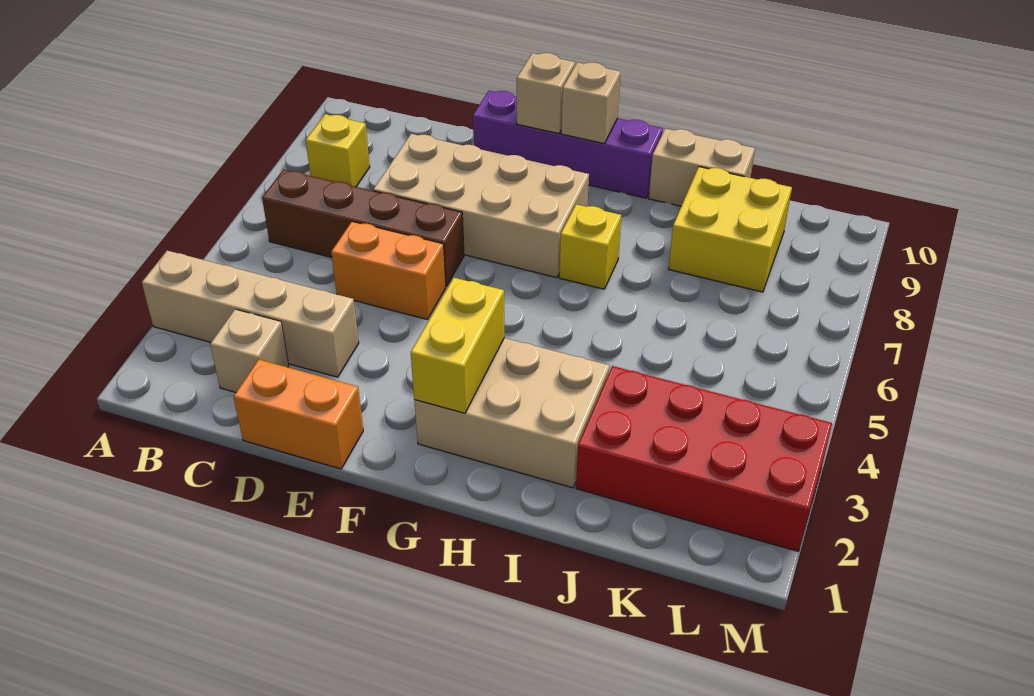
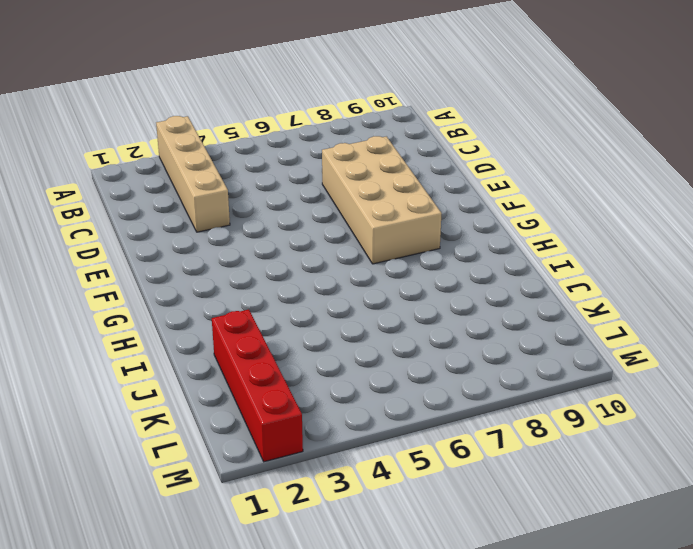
red brick J2:M2 level 1 -> red brick J2:M3 level 1
none -> brown brick B6:E6 level 1
none -> yellow brick B8 level 1
none -> tan brick C2 level 1

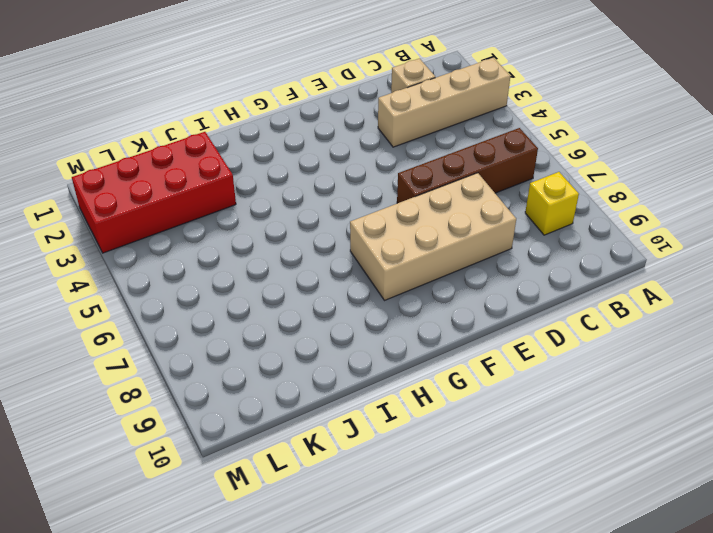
none -> orange brick D1:E1 level 1
none -> orange brick D5:E5 level 1
none -> purple brick E10:H10 level 1

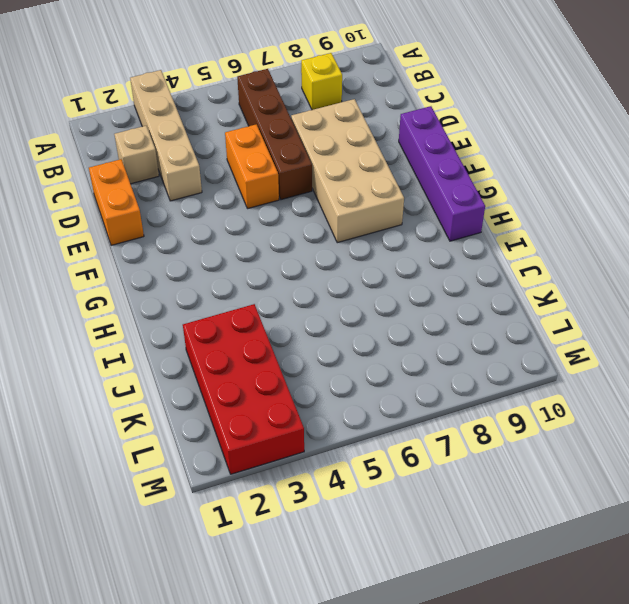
none -> tan brick G2:I3 level 1
none -> yellow brick H7 level 1
none -> tan brick I10:J10 level 1

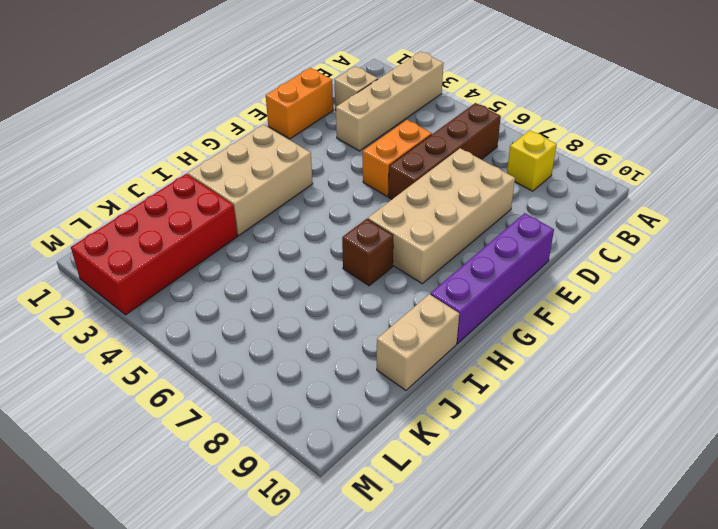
brown brick H7 level 1 -> yellow brick H7 level 1
none -> yellow brick J8:K9 level 1
none -> tan brick F10 level 2
none -> yellow brick G2:G3 level 2

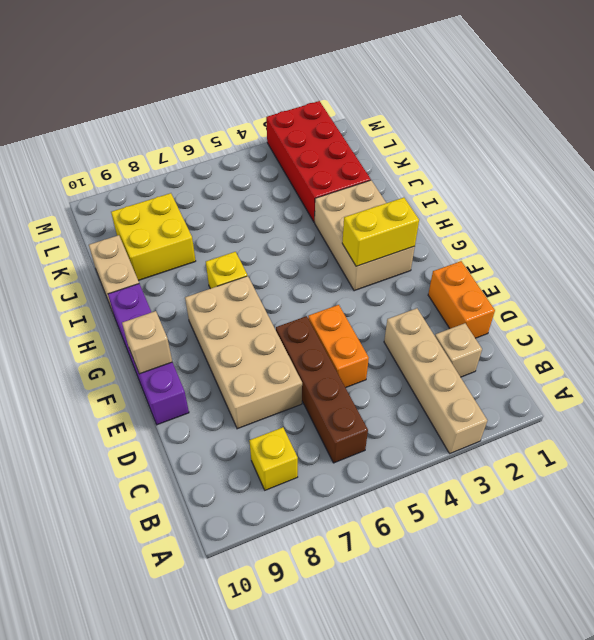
none -> tan brick G10 level 2

